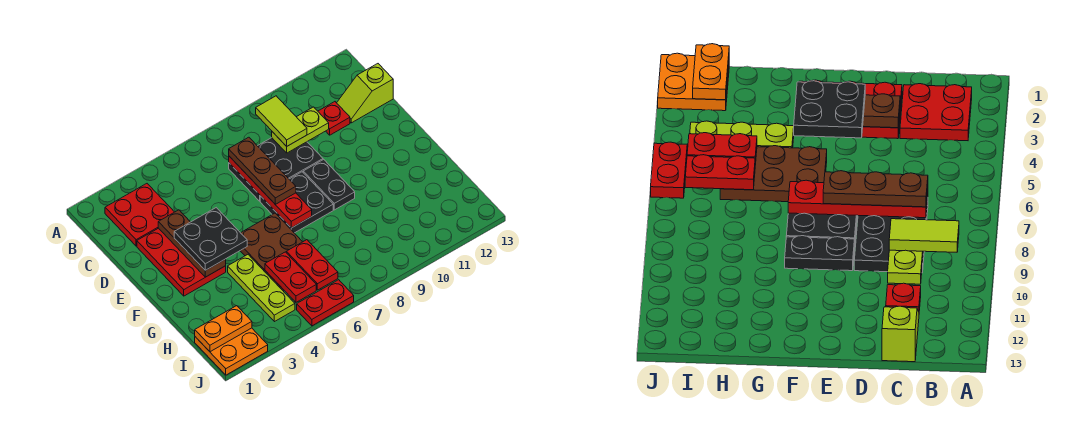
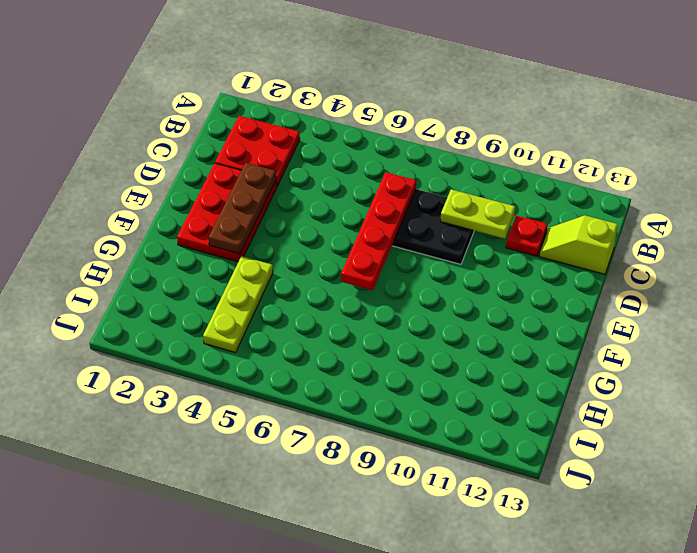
none -> black plate E7:F8 level 1
none -> black plate E9:F9 level 1
none -> brown plate F5:H6 level 1

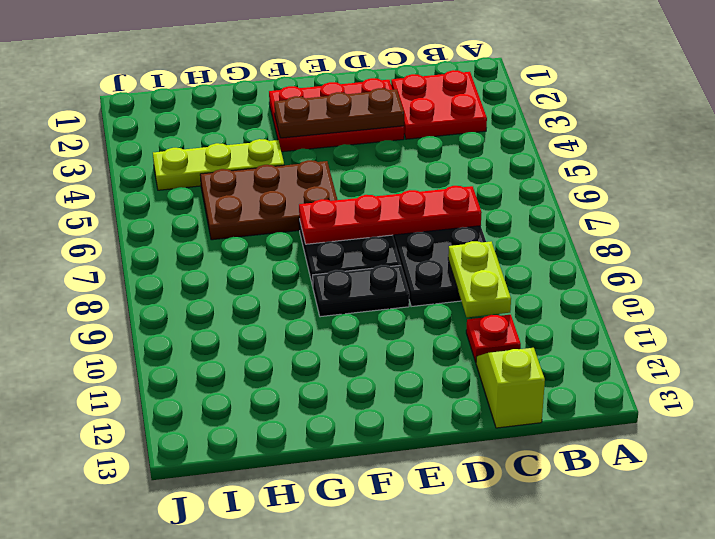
none -> orange plate I1:J2 level 1
none -> red plate J5:J6 level 1
none -> red plate H5:I5 level 2

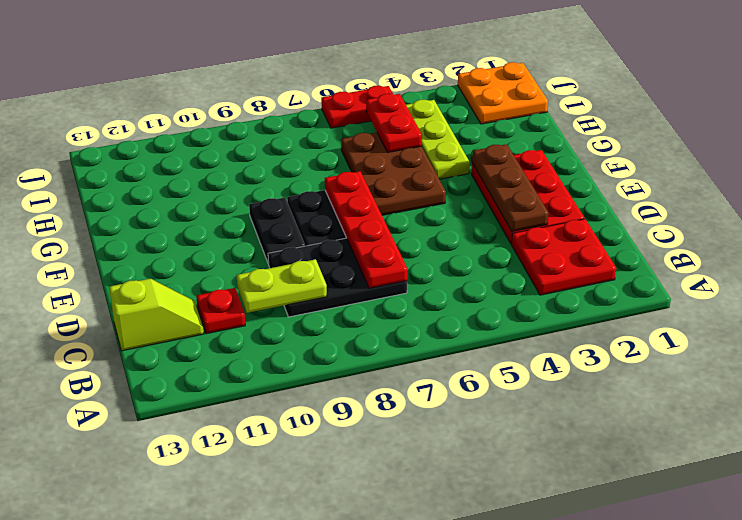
none -> red plate H6:I6 level 2
none -> orange plate I1:I2 level 2
none -> lime tile B9:C9 level 3

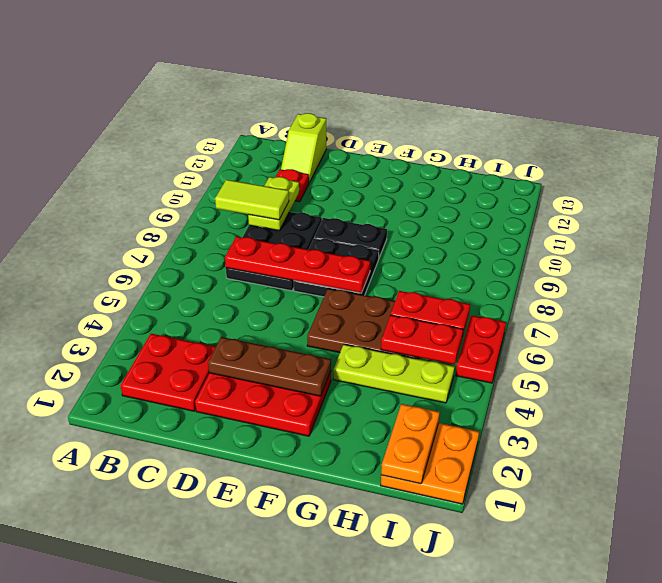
none -> brown plate C7:E7 level 3
none -> black plate E3:F4 level 3

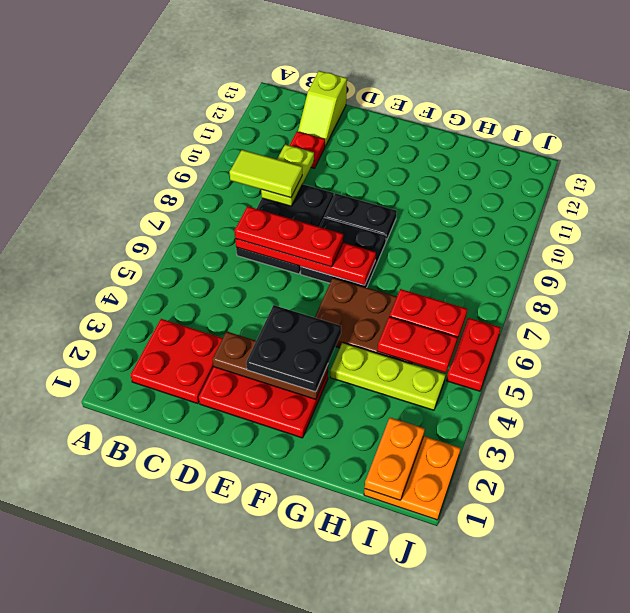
red plate C7:E7 level 3 -> brown plate C7:E7 level 3

